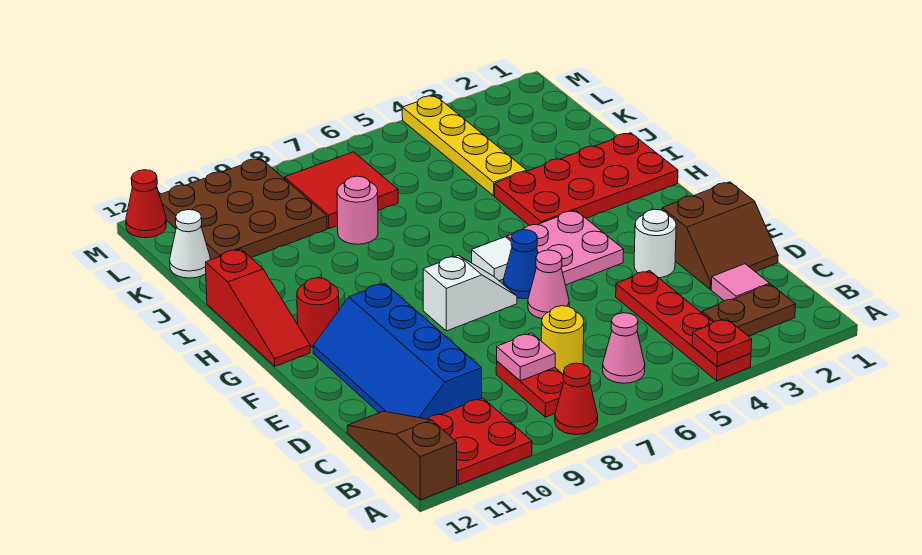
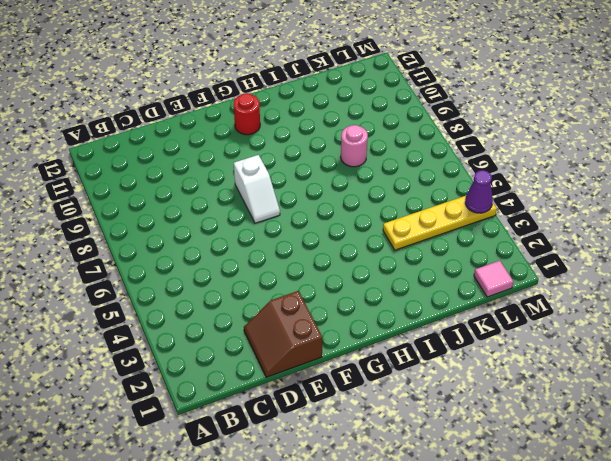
pink tile L1 level 1 -> pink tile C2 level 1
purple cone M4 level 2 -> none
none -> red plate A4:D4 level 1
none -> red cone A8 level 1
none -> red plate A10:B11 level 1

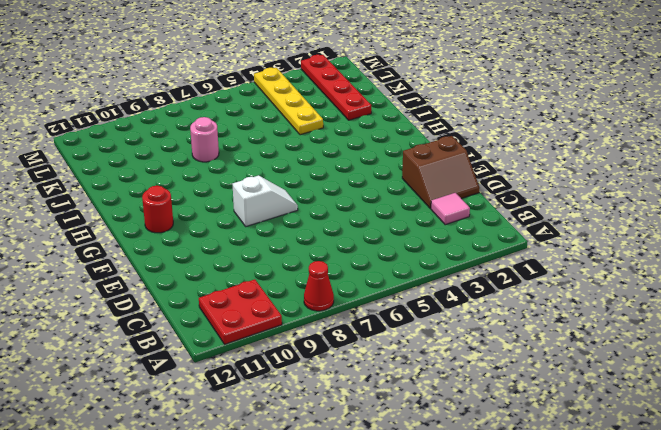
red plate J2:M2 level 1 -> red plate A4:D4 level 1
none -> brown slope A12:C12 level 1 top A
none -> brown plate B2:B3 level 1
none -> pink cone B6 level 1

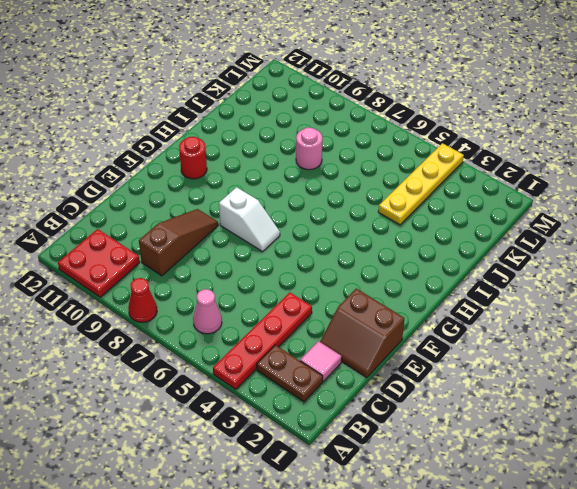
brown slope C9:E9 level 1 top C -> brown slope A12:C12 level 1 top A
none -> red plate B8:C8 level 1
none -> yellow round brick C7 level 1
none -> blue slope C10:F11 level 1 top 10

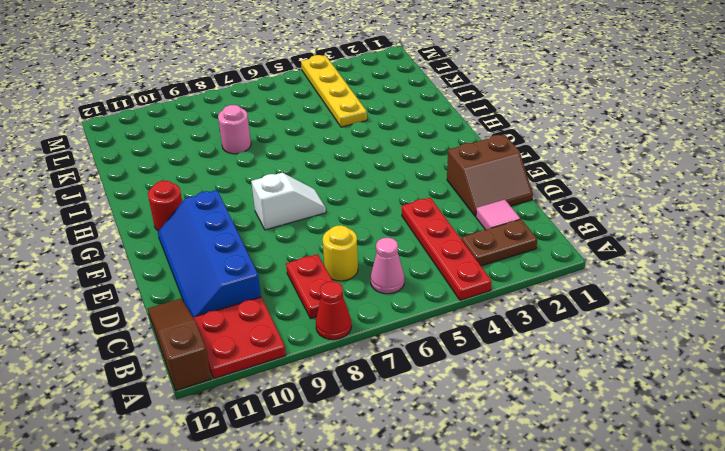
none -> white round brick E3 level 1
none -> pink cone E6 level 1
none -> pink plate F4:G5 level 1

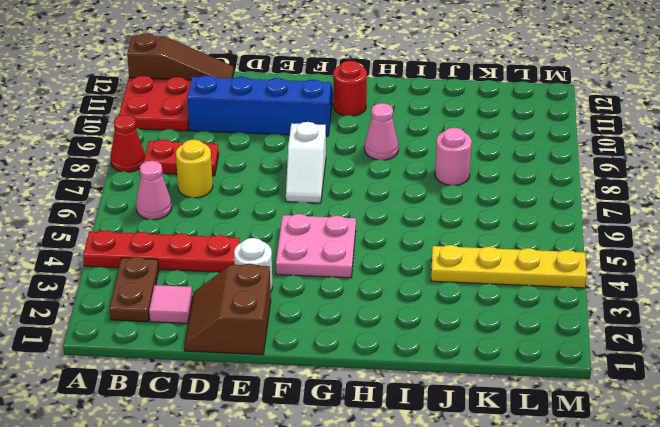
pink cone H9 level 1 -> pink cone E6 level 1
none -> blue cone F6 level 1
none -> white tile G6 level 1
none -> red slope G12:I12 level 1 top I

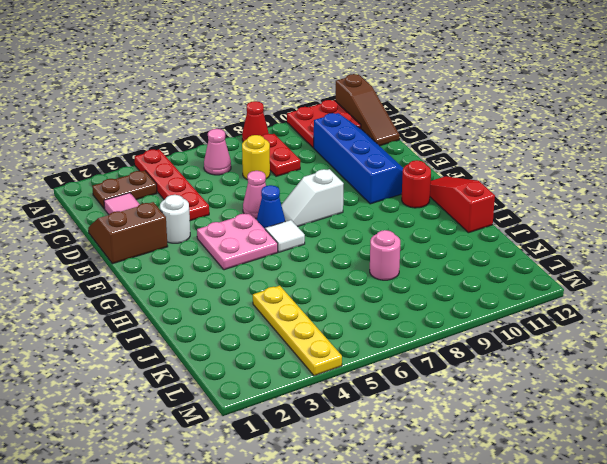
none -> red plate H1:I4 level 1
none -> red tile K7:L8 level 1
none -> brown plate K9:M11 level 1

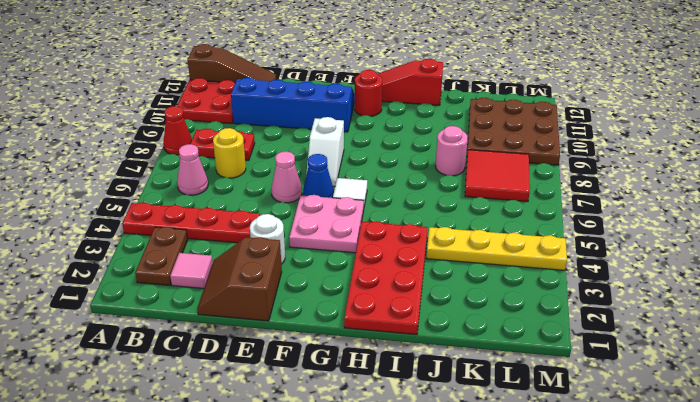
none -> white cone K12 level 1
none -> red cone M12 level 1
none -> red plate A4 level 2

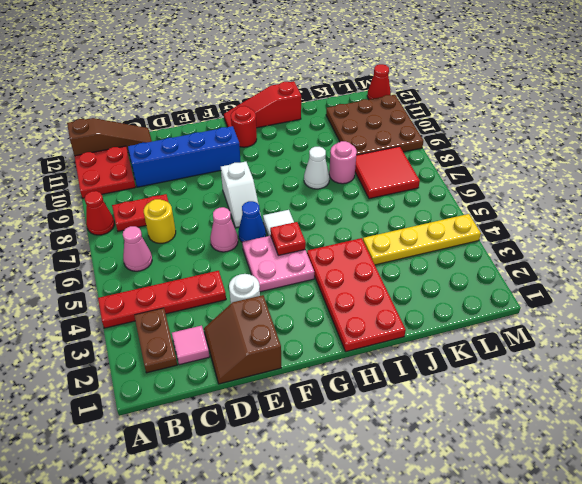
red plate G5 level 2 -> red plate A4 level 2
white cone I8 level 1 -> white cone K12 level 1
none -> pink plate C8 level 2

